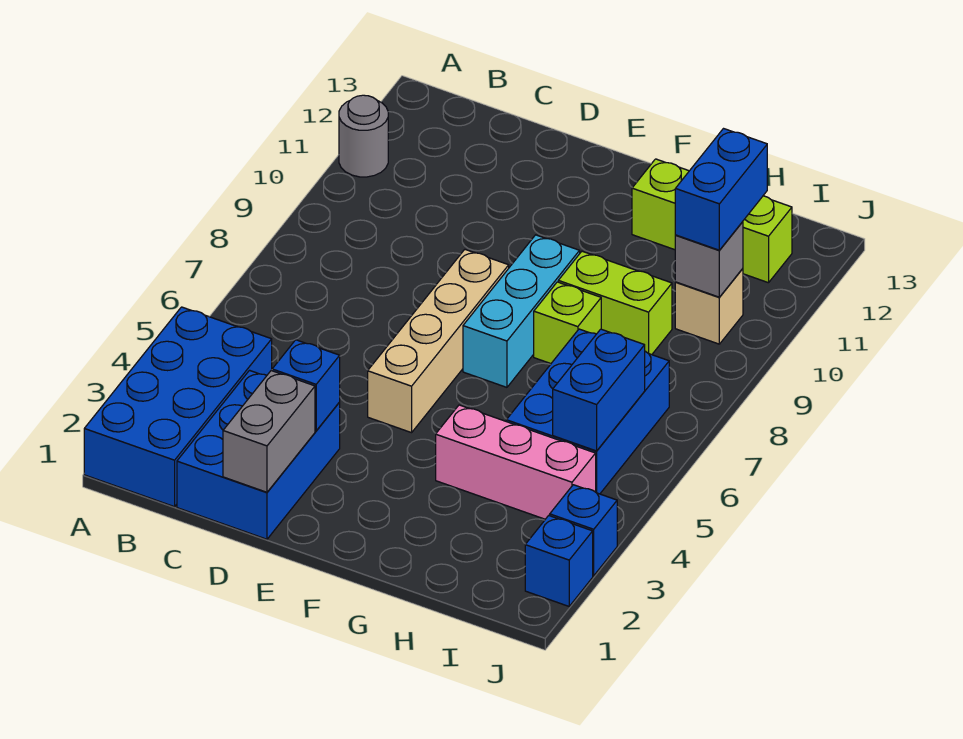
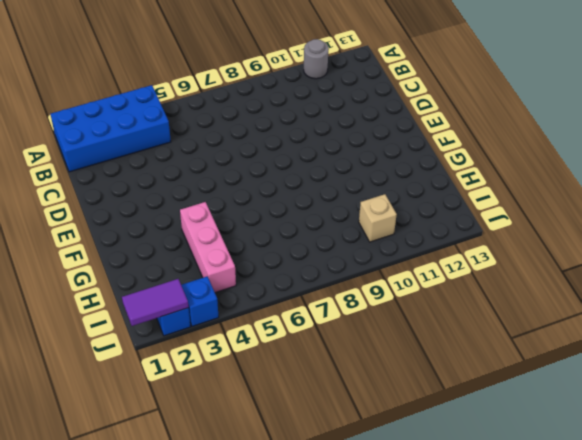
purple tile J1:J2 level 2 -> none
none -> blue brick C1:D3 level 1
none -> tan brick E5:E8 level 1
none -> cyan brick F7:F9 level 1

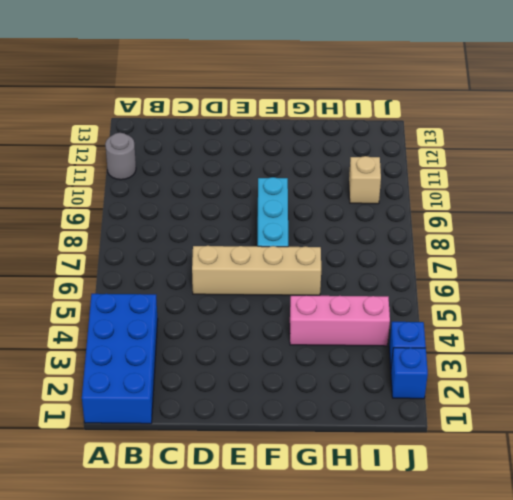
tan brick D6:G6 level 1 -> tan brick E5:E8 level 1
none -> blue brick C1:D3 level 1
none -> lime brick G8 level 1
none -> lime brick G9:H9 level 1

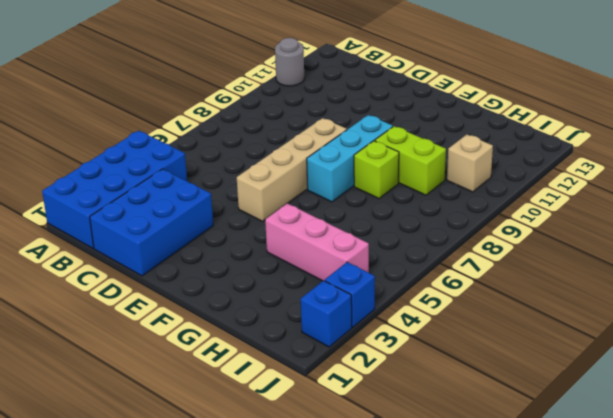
none -> lime brick G12:I12 level 1
none -> blue brick H5:I7 level 1
none -> grey brick D1:D2 level 2

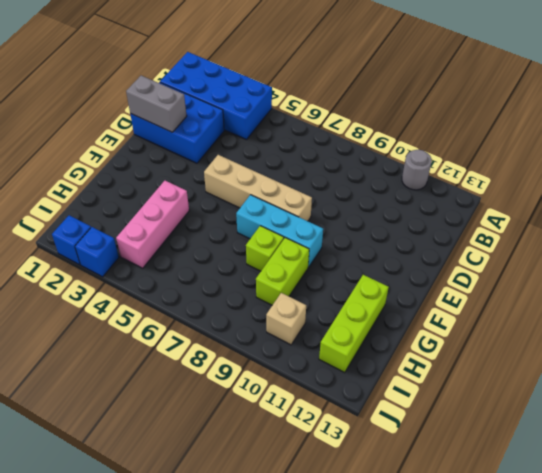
none -> blue brick H5:I7 level 1
none -> blue brick D3 level 2
none -> blue brick I5:I6 level 2

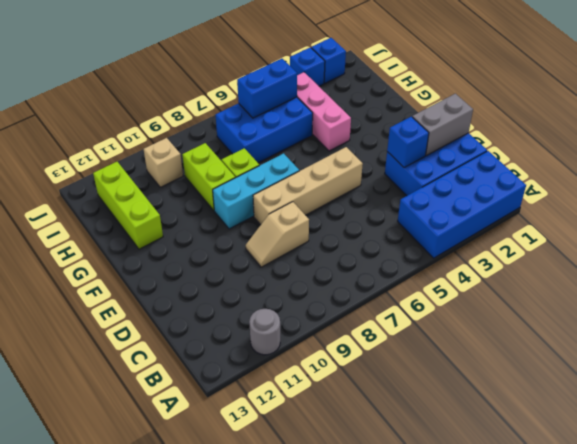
tan slope D8:D9 level 1 top 8 -> none
none -> grey brick I10 level 2
none -> blue brick I10:I11 level 3

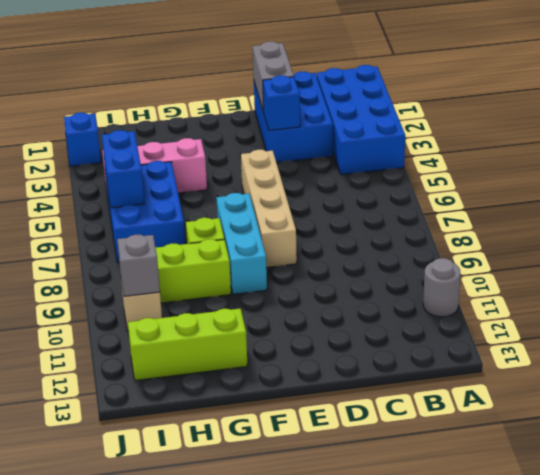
none -> blue brick J3 level 1
none -> blue brick I10:I11 level 3

